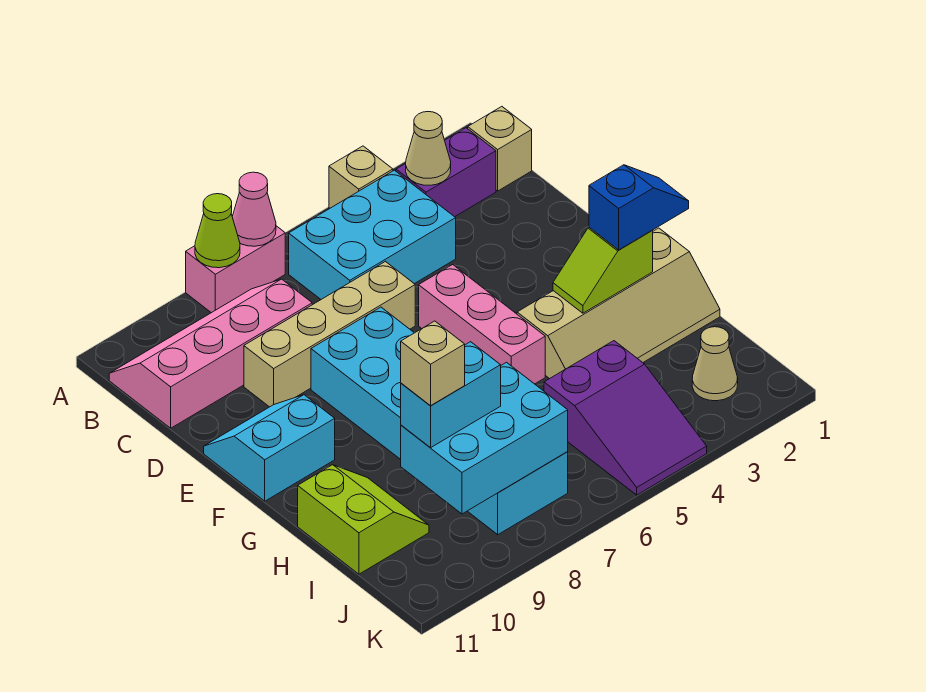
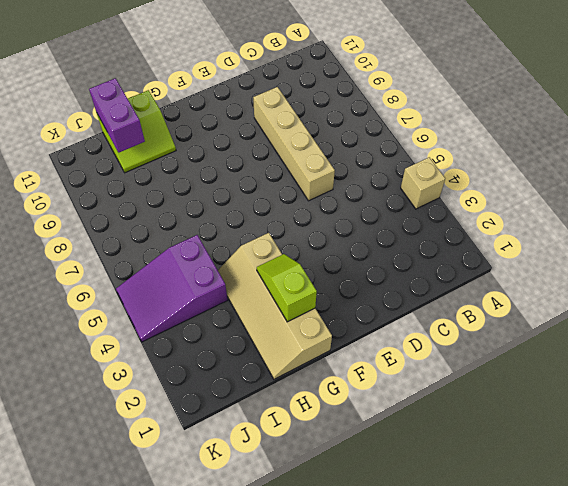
purple brick I10:I11 level 2 -> purple brick B2:B3 level 1
none -> pink brick A7:A8 level 1
none -> tan brick B1 level 1
none -> cyan brick B4:C6 level 1

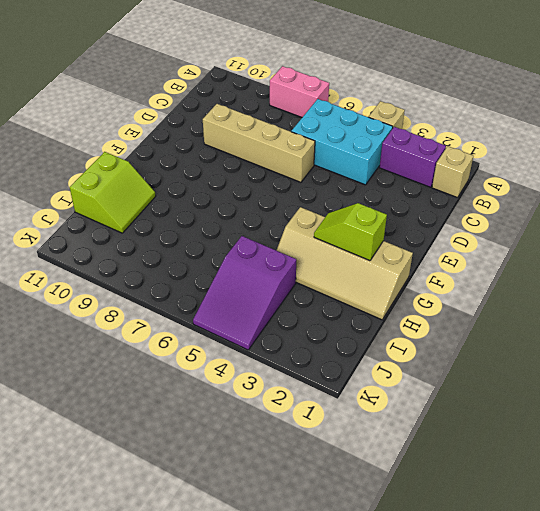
none -> pink slope B8:C11 level 1 top C
none -> pink brick E5:G5 level 1
none -> cyan brick E7:J8 level 1

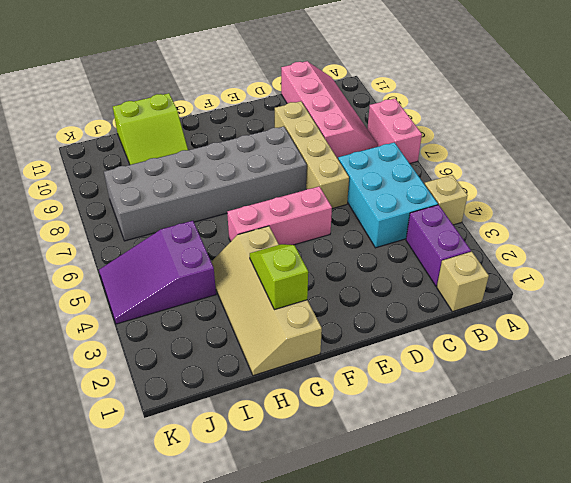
grey brick E7:J8 level 1 -> cyan brick E7:J8 level 1
none -> cyan slope E10:F11 level 1 top F
none -> tan cone J2 level 1
none -> pink cone A7 level 2

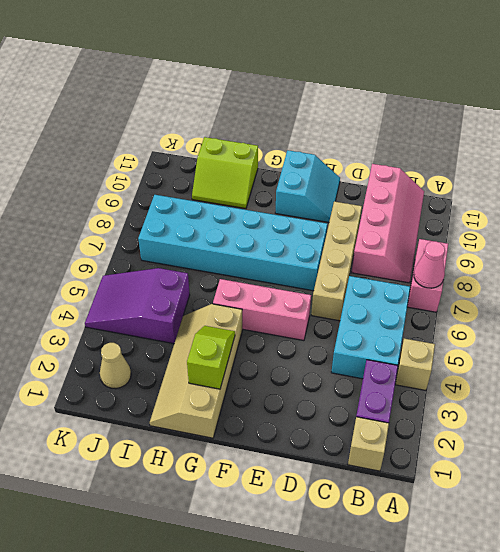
none -> lime cone A8 level 2
none -> tan cone B3 level 2
none -> cyan brick I7:J9 level 2

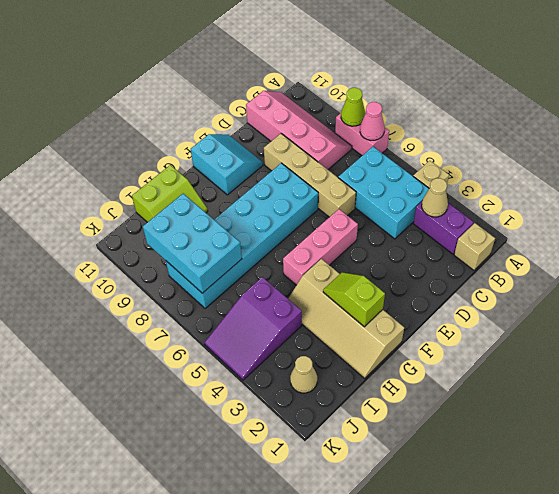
none -> blue slope G1:G2 level 3 top 2
none -> cyan brick I8:I9 level 3
none -> tan brick I9 level 4

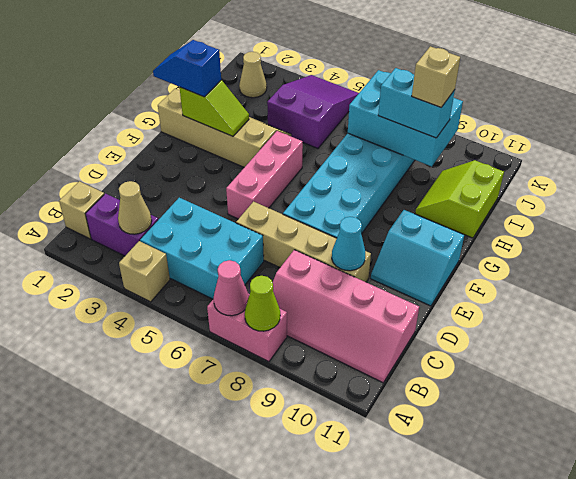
cyan cone D9 level 2 -> none

